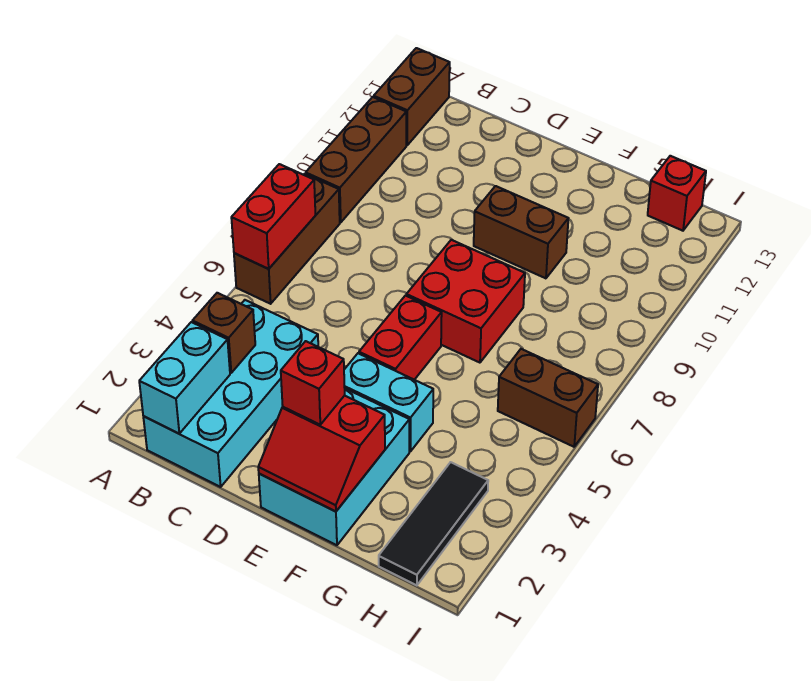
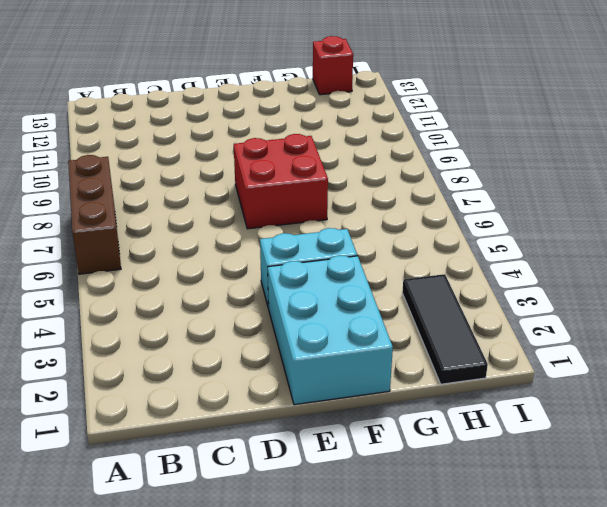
none -> brown brick A9:A11 level 1
none -> brown brick A12:A13 level 1
none -> cyan brick B1:C4 level 1

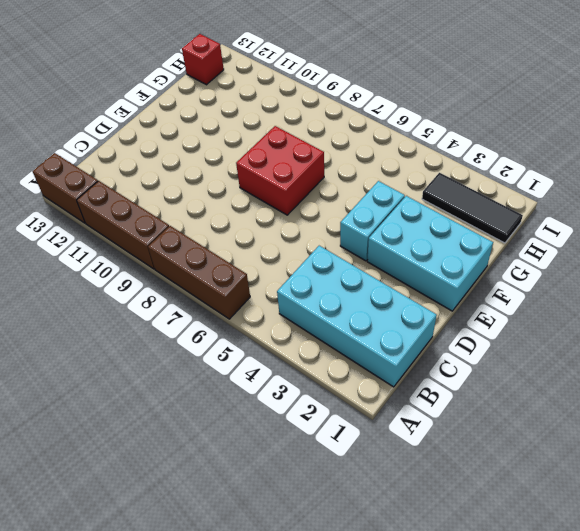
none -> red brick E5:E6 level 1
none -> brown brick E10:F10 level 1
none -> brown brick H6:I6 level 1

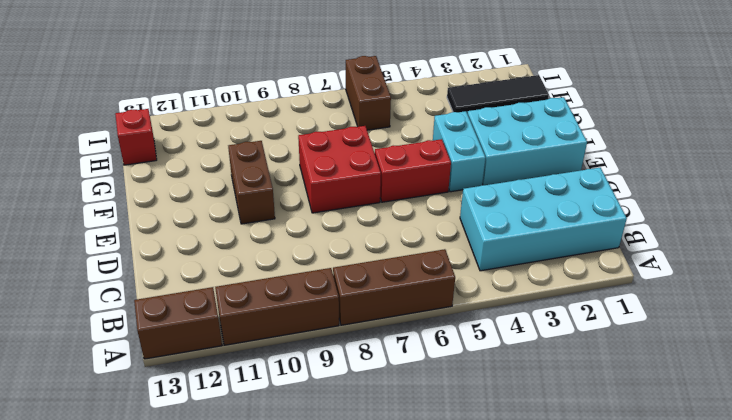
none -> red brick A6:A7 level 2
none -> cyan brick B1:B2 level 2
none -> brown brick B3 level 2

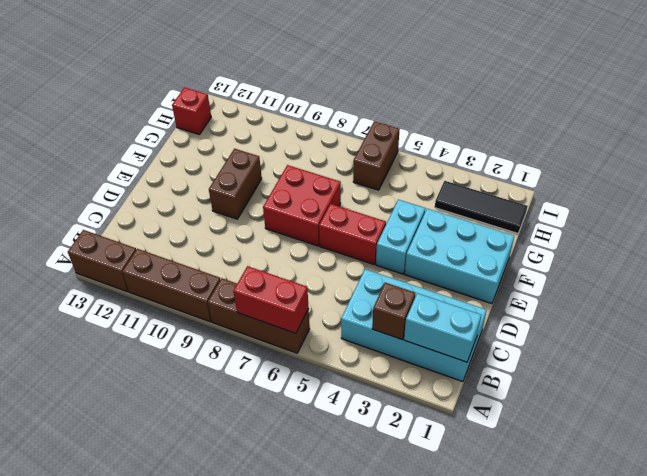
none -> red slope E1:F2 level 2 top 2
none -> red brick E2 level 3

